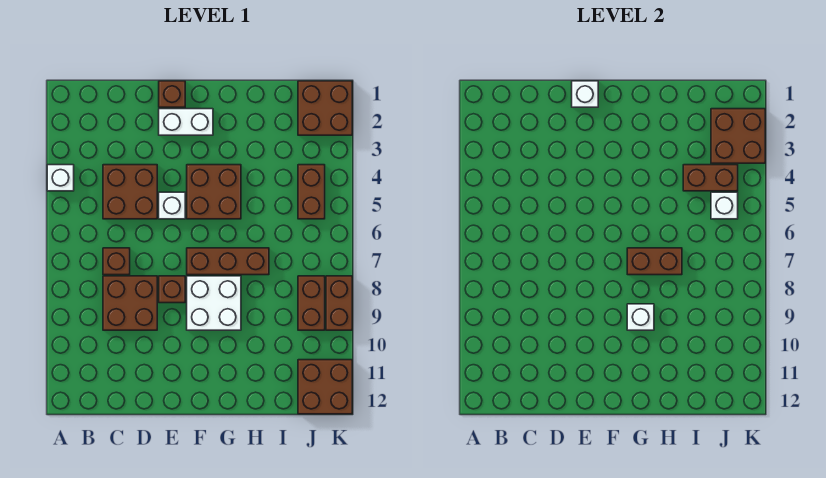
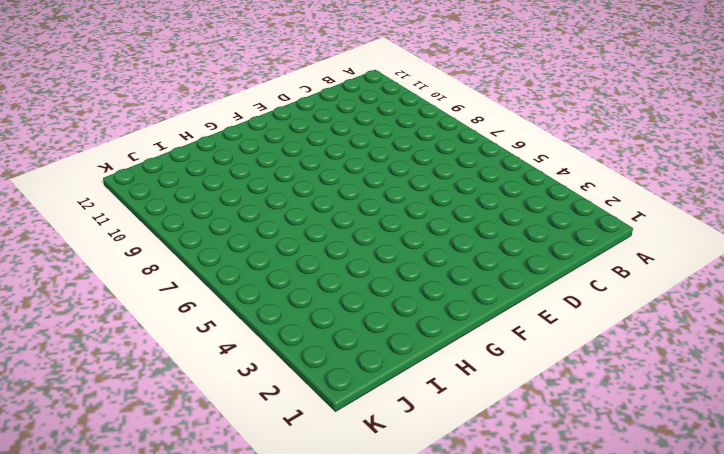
none -> white brick A4 level 1
none -> brown brick C4:D5 level 1
none -> brown brick C7 level 1

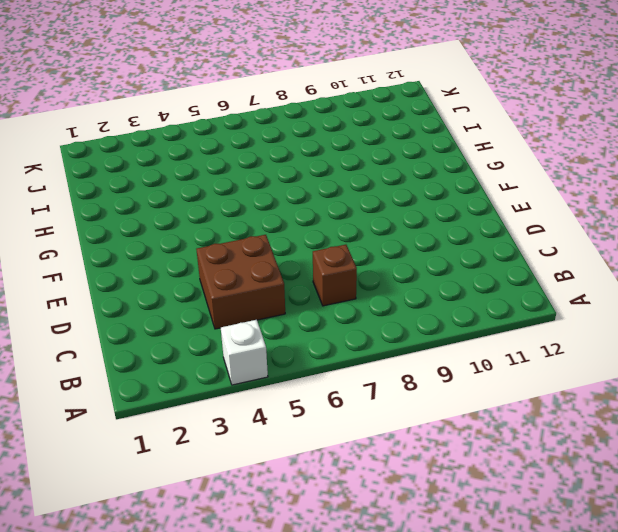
none -> brown brick C8:D9 level 1
none -> brown brick E1 level 1
none -> white brick E2:F2 level 1

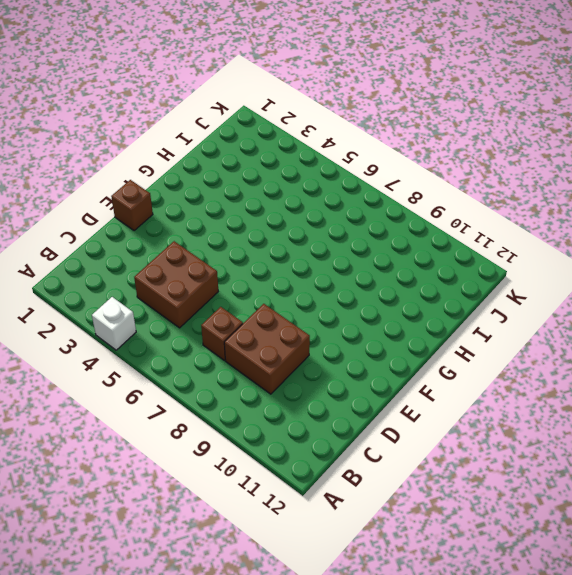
none -> white brick E2:F2 level 1
none -> white brick E5 level 1
none -> brown brick E8 level 1

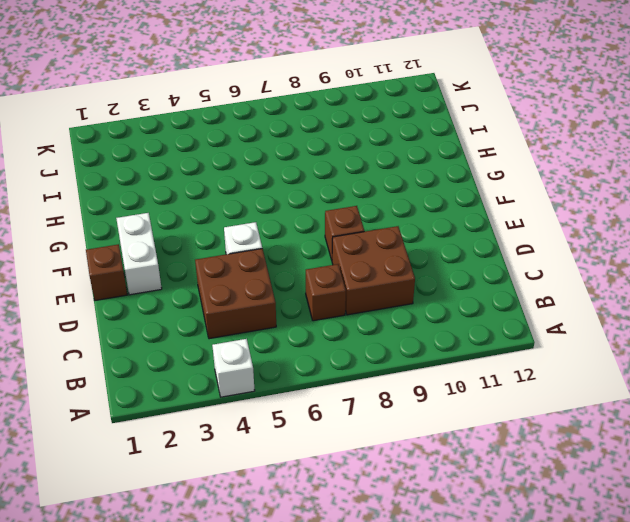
none -> brown brick F4:G5 level 1
none -> brown brick F7:H7 level 1
none -> white brick F8:G9 level 1

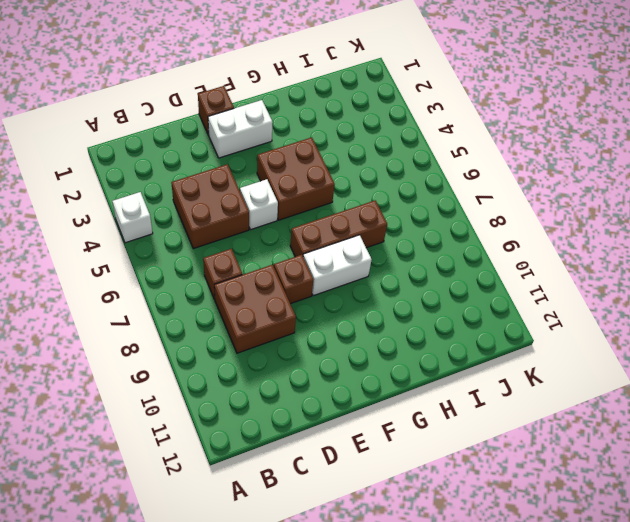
white brick F8:G8 level 1 -> white brick F8:G9 level 1
none -> brown brick J1:K2 level 1
none -> brown brick J4:J5 level 1
none -> brown brick J8:J9 level 1

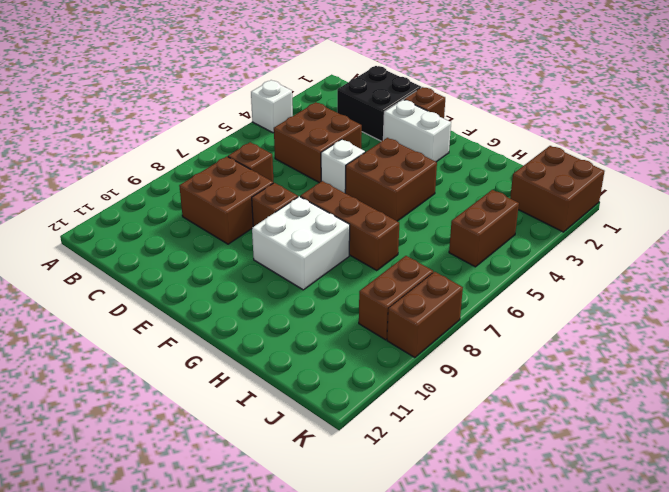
black brick C1:D2 level 1 -> none
none -> brown brick J11:K12 level 1
none -> white brick E1 level 2
none -> brown brick G7:H7 level 2

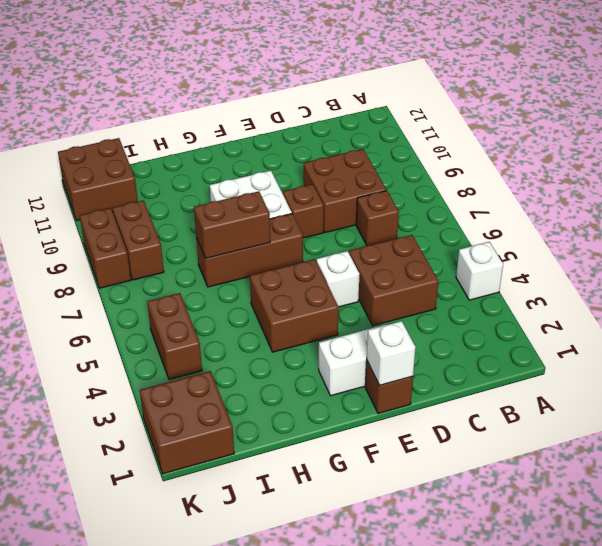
none -> white brick G9 level 2
none -> brown brick I4:J4 level 2
none -> brown brick J2:K3 level 2

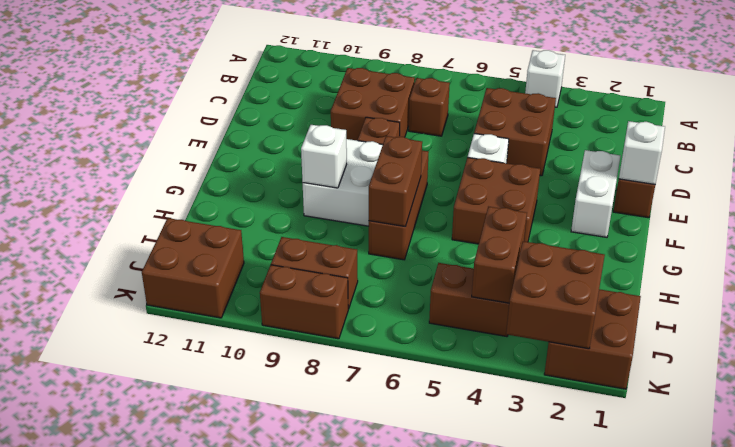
none -> white brick J5 level 2

